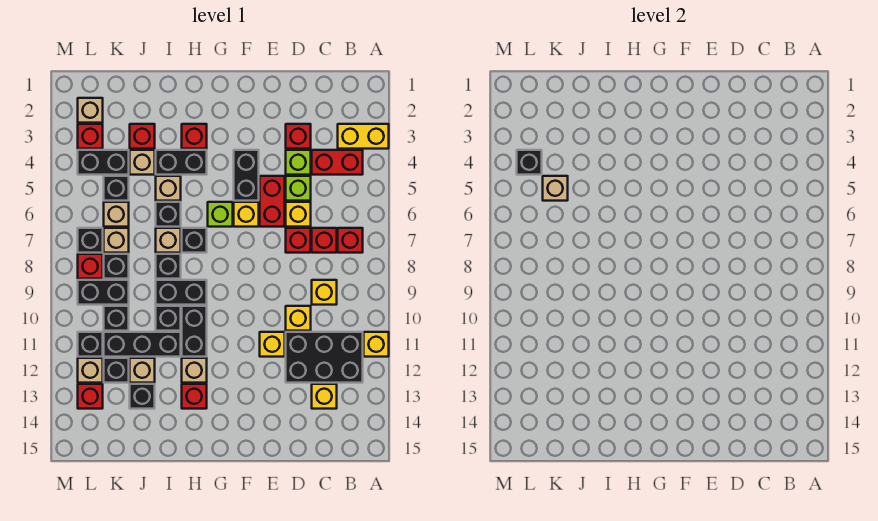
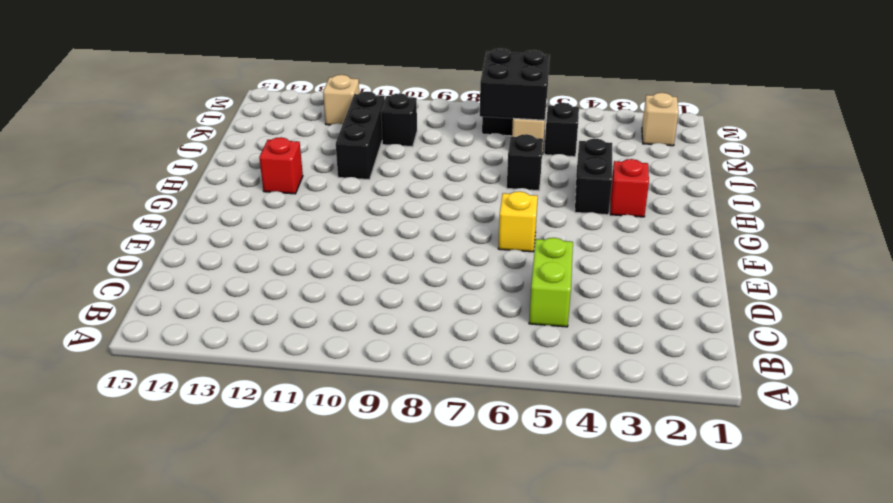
lime brick C5:D5 level 1 -> lime brick D5 level 1
black brick K6:L7 level 2 -> none
none -> yellow brick A3:B3 level 1
none -> yellow brick A11 level 1
none -> red brick B4:C4 level 1
none -> red brick B7 level 1

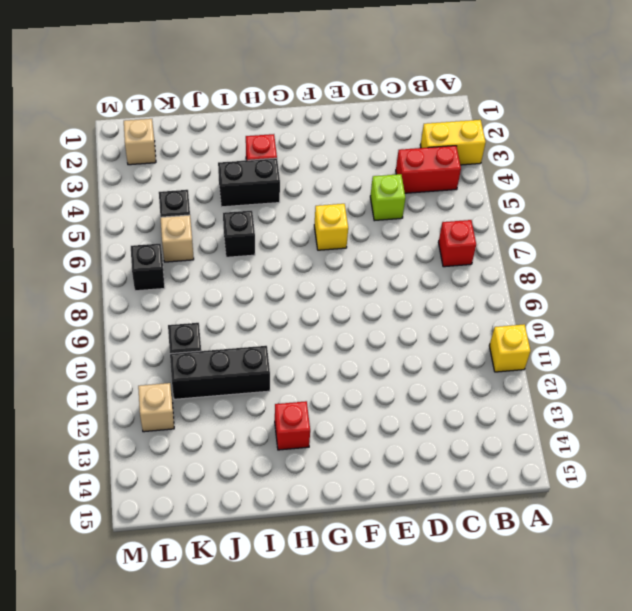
none -> black brick B11:D12 level 1
none -> red brick C7 level 1
none -> yellow brick C9 level 1
none -> yellow brick C13 level 1

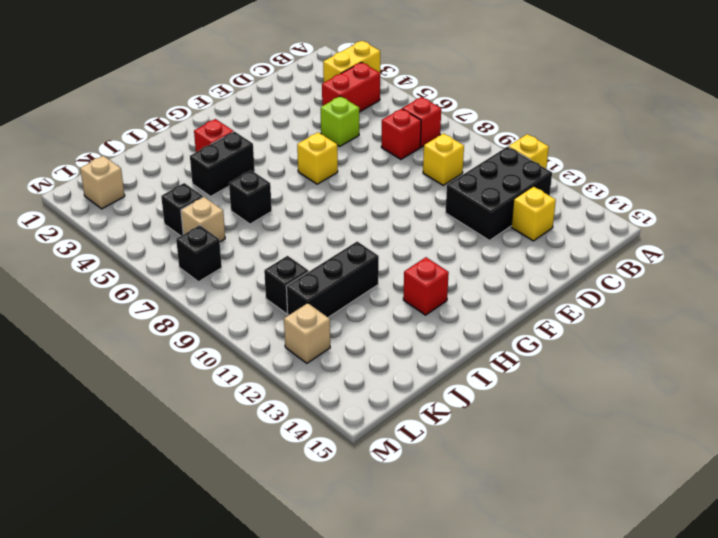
none -> red brick D3 level 1
none -> lime brick D4 level 1
none -> yellow brick D6 level 1
none -> red brick D7 level 1

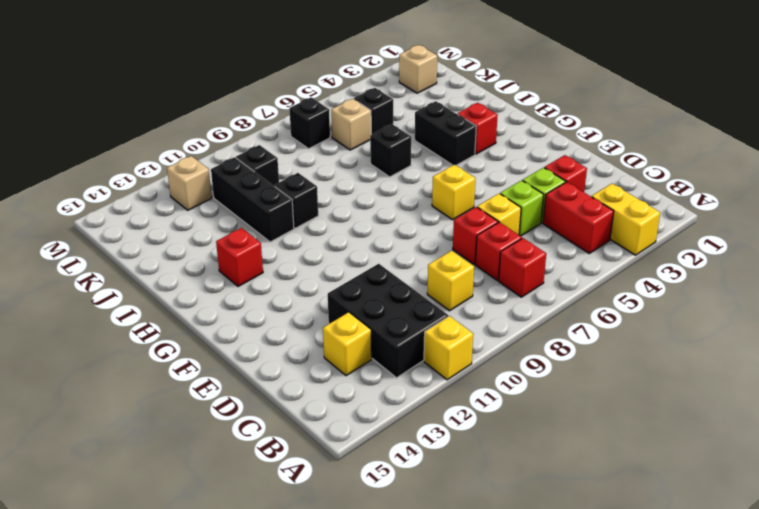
none -> yellow brick D10 level 1
none -> red brick E5:E6 level 1
none -> yellow brick E11 level 1
none -> black brick F4:F5 level 1

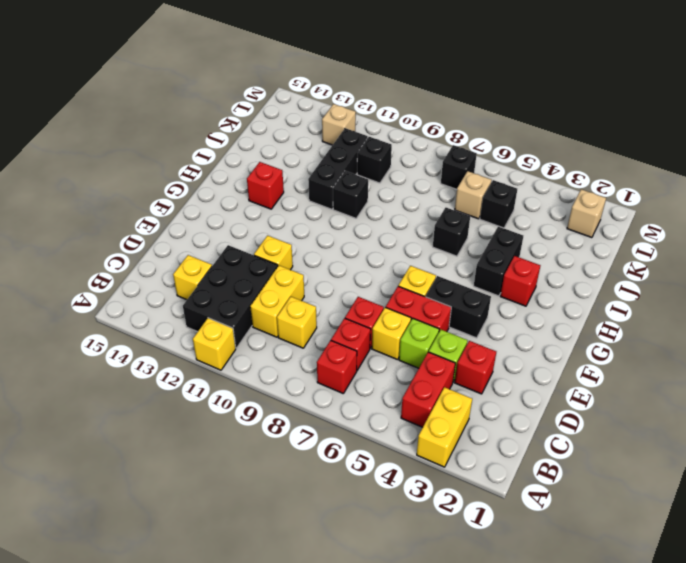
yellow brick C10:D10 level 1 -> yellow brick D10 level 1
none -> lime brick G6 level 1
none -> black brick H7 level 1
none -> black brick H9:I9 level 1
none -> black brick H10:H11 level 1

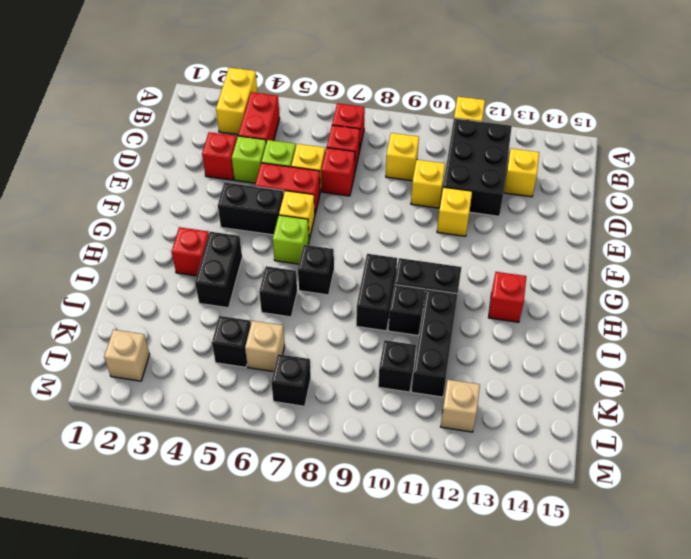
none -> tan brick H12 level 1
none -> tan brick I5 level 1
none -> tan brick I7 level 1
none -> black brick I8 level 1

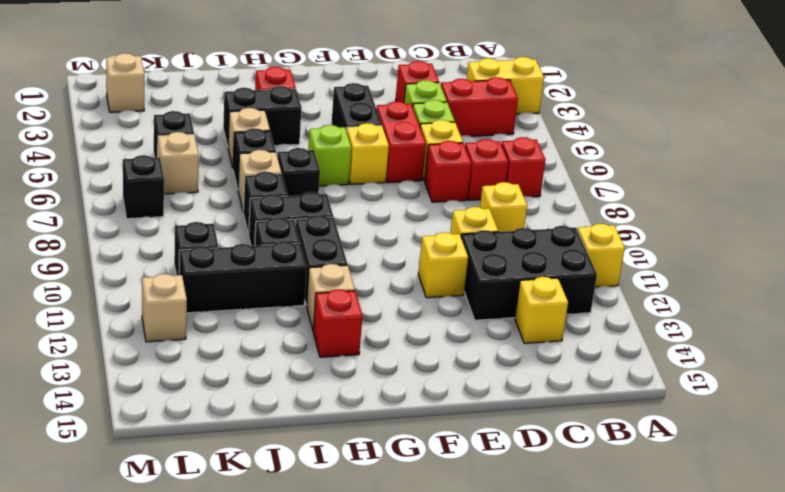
none -> red brick J3 level 1
none -> tan brick J4 level 1
none -> tan brick J12 level 1
none -> black brick J13 level 1

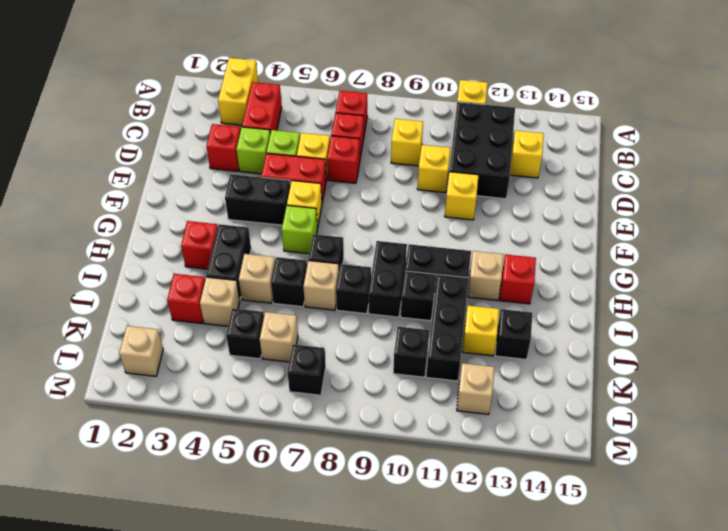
yellow brick J12 level 1 -> tan brick J12 level 1
none -> black brick K4:L4 level 1
none -> tan brick K7 level 1
none -> black brick K8 level 1
none -> black brick K9:L9 level 1

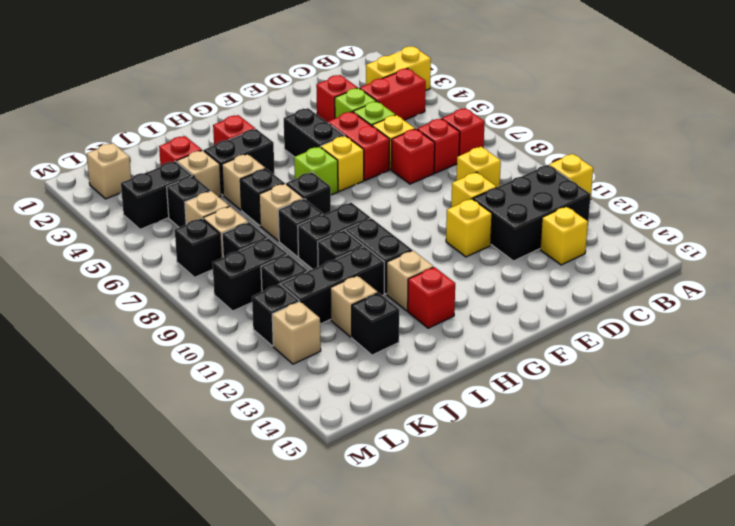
none -> black brick K12 level 1
none -> red brick L3 level 1
none -> red brick L8 level 1
none -> red brick L13 level 1

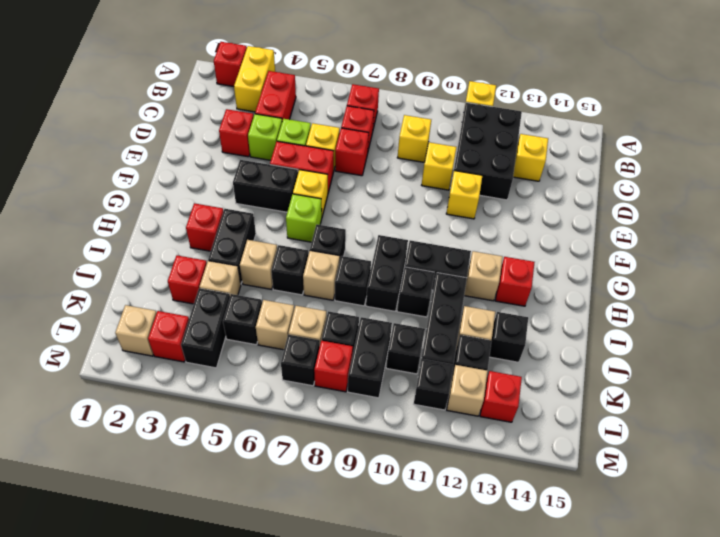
red brick A2 level 1 -> none
none -> tan brick K5 level 2
none -> black brick L4 level 2

